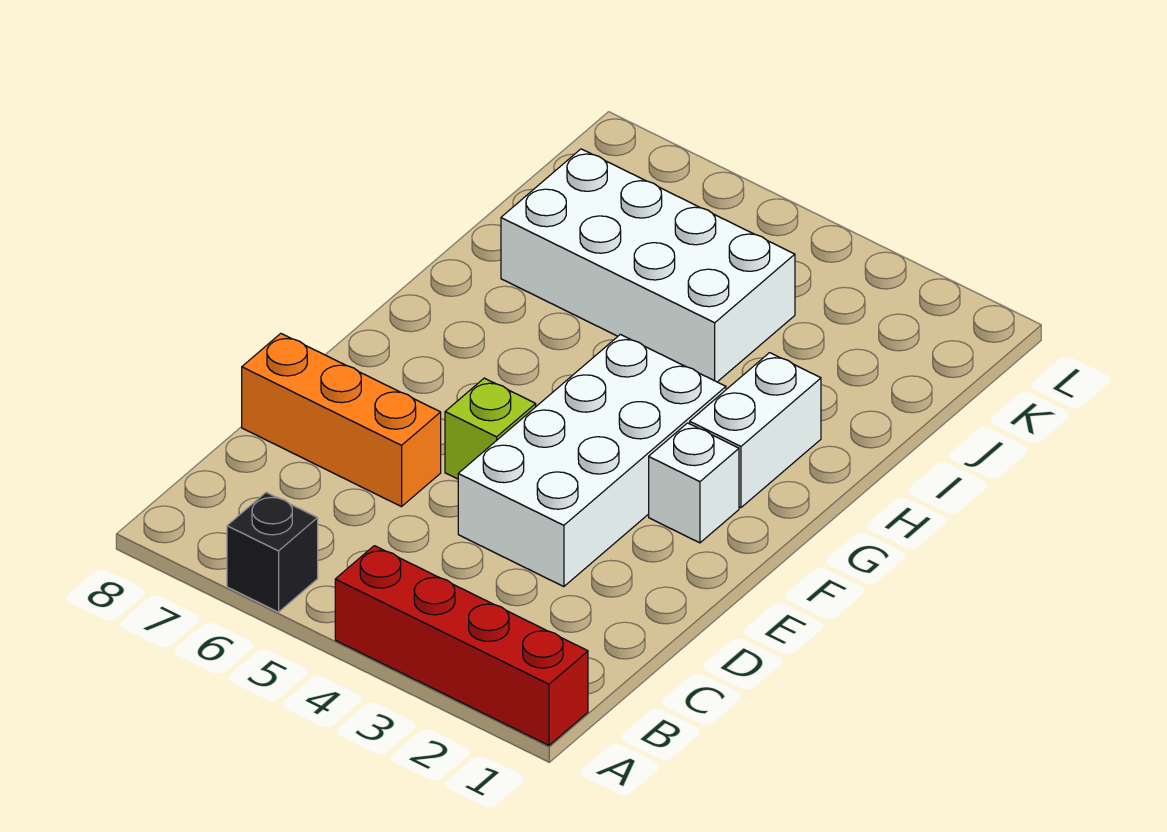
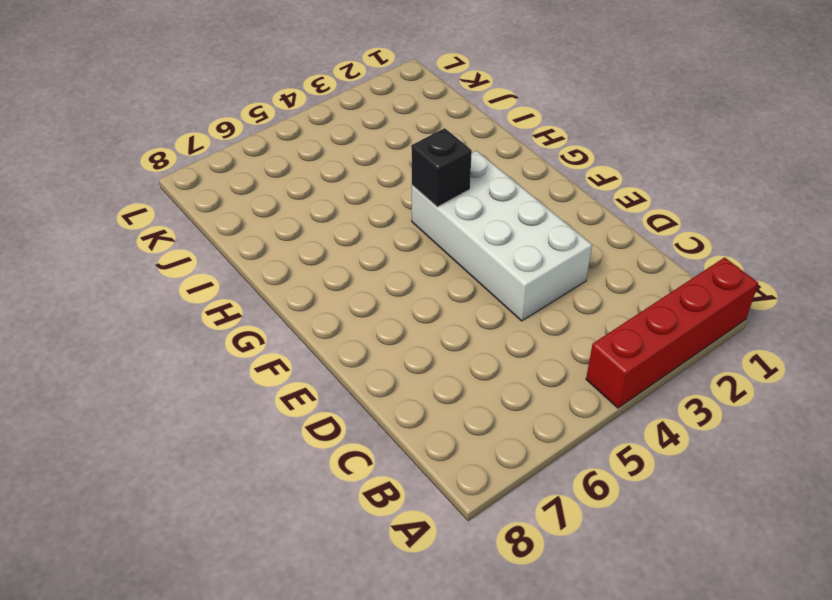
black brick G4 level 2 -> black brick A6 level 1
none -> orange brick D6:D8 level 1
none -> lime brick E5 level 1

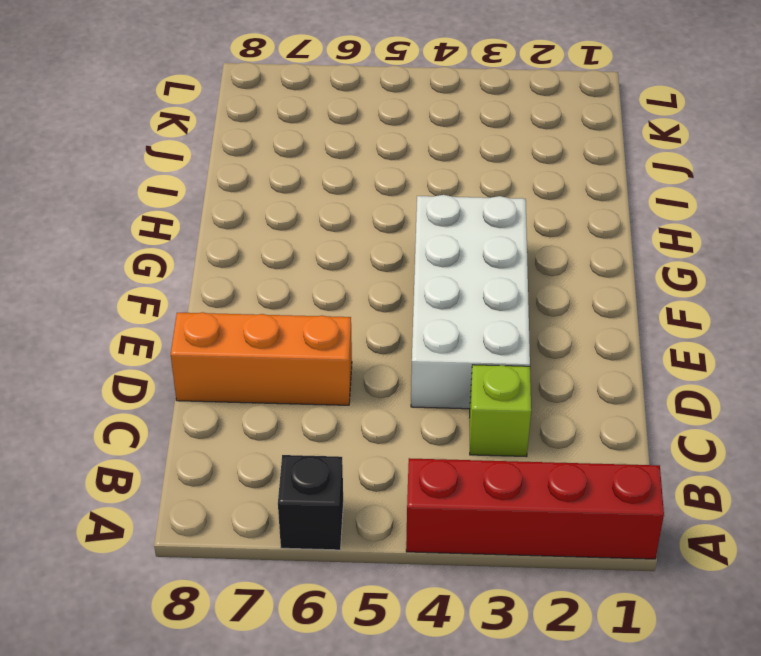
lime brick C3 level 1 -> lime brick E5 level 1
none -> white brick F2 level 1
none -> white brick G2:H2 level 1

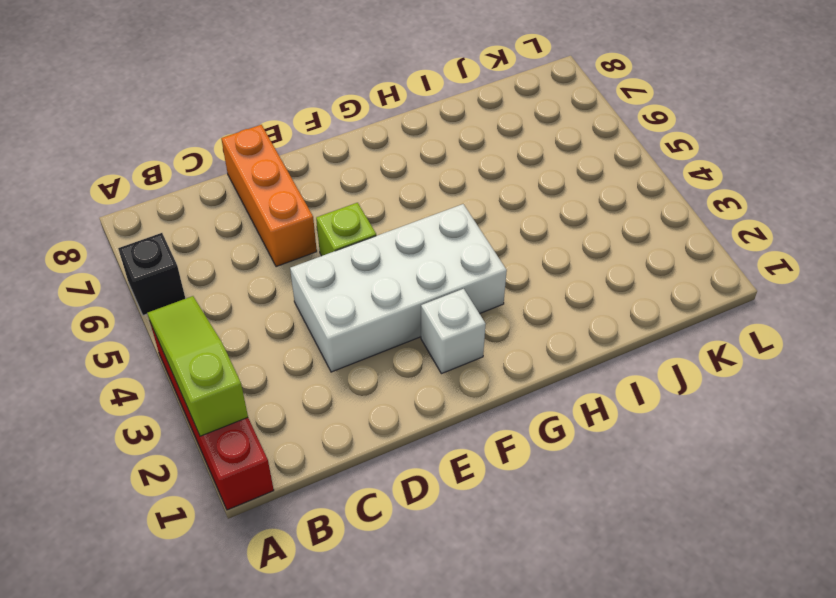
lime slope A2:A4 level 2 top 2 -> none
none -> white brick G2:H2 level 1
none -> white brick I4:J7 level 1

